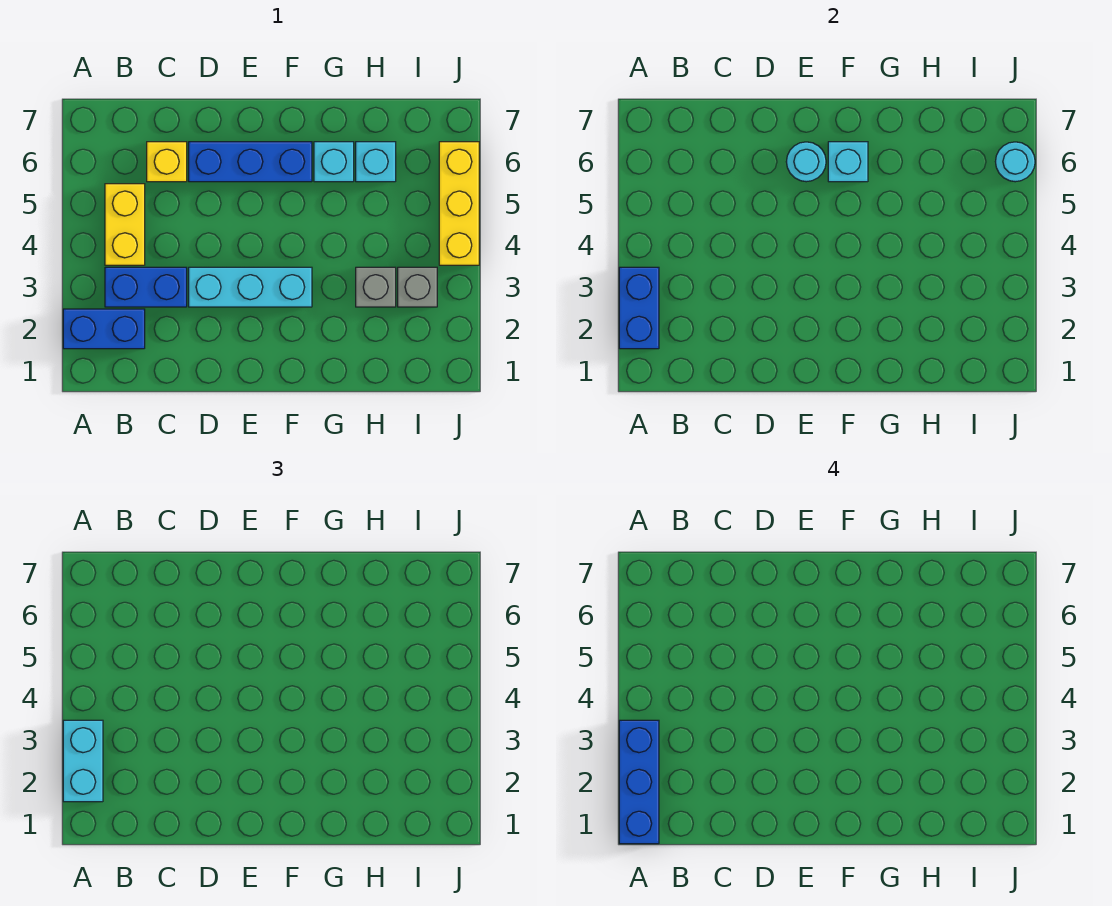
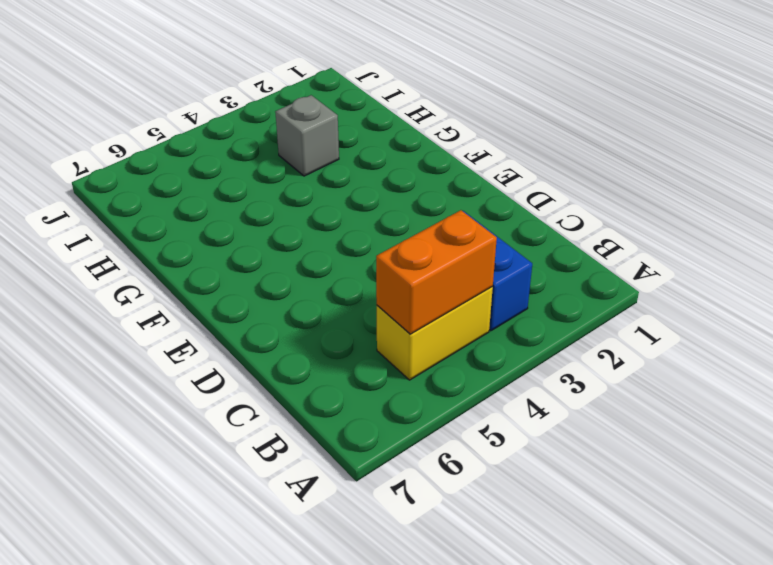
orange brick B4:B5 level 2 -> none
none -> blue brick A2:B2 level 1
none -> yellow brick C6 level 1
none -> cyan brick D3:F3 level 1

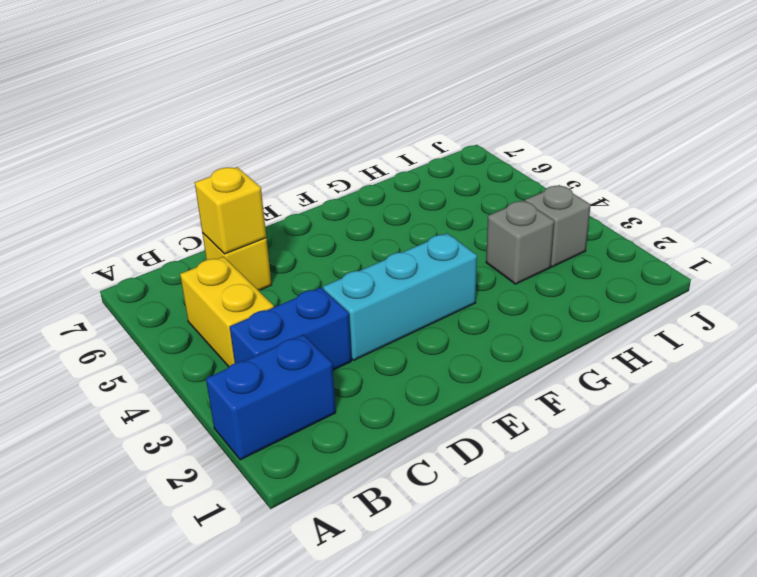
yellow brick C6 level 2 -> none
none -> blue brick D6:F6 level 1
none -> cyan brick G6 level 1
none -> cyan brick H6 level 1

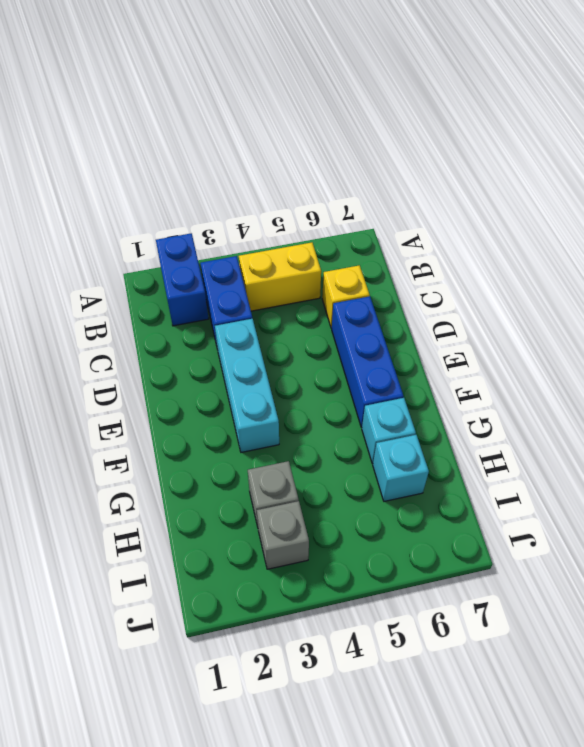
none -> yellow brick J4:J6 level 1
none -> blue brick A2:A3 level 2
none -> cyan round brick E6 level 2

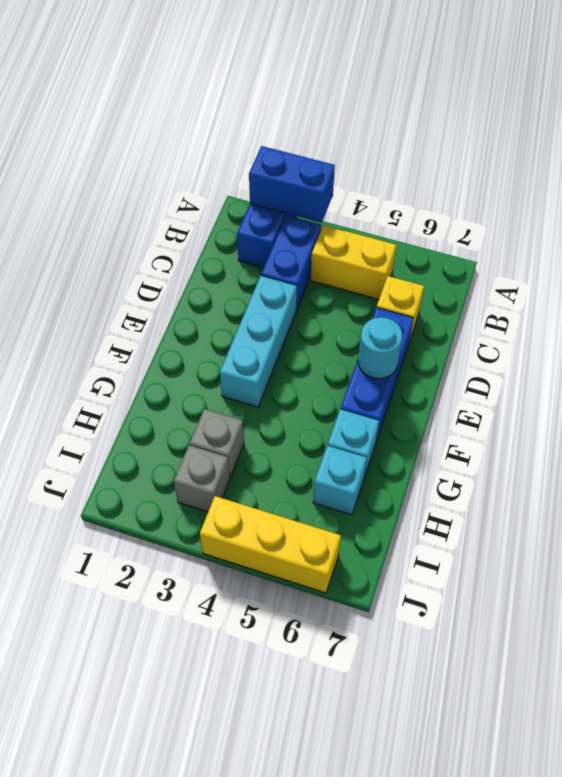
none -> cyan brick F6 level 2
none -> cyan round brick J6 level 2
none -> cyan brick A2:A3 level 3

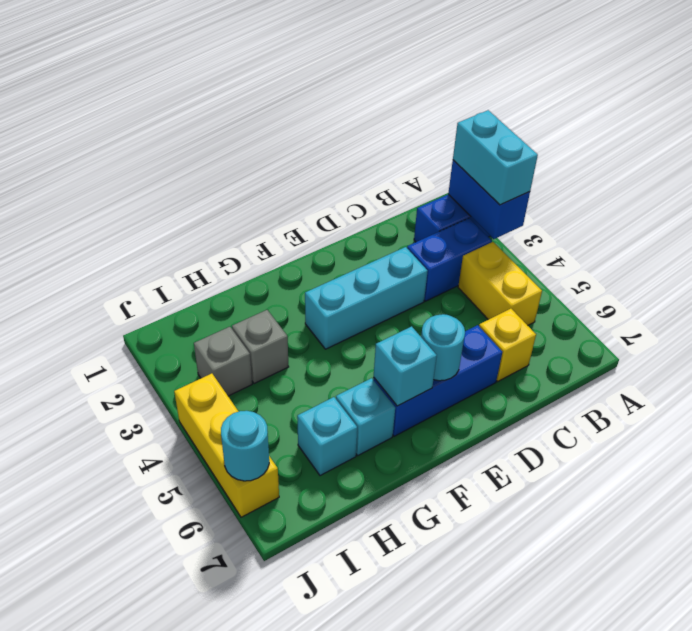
none -> blue brick A1:A3 level 4

